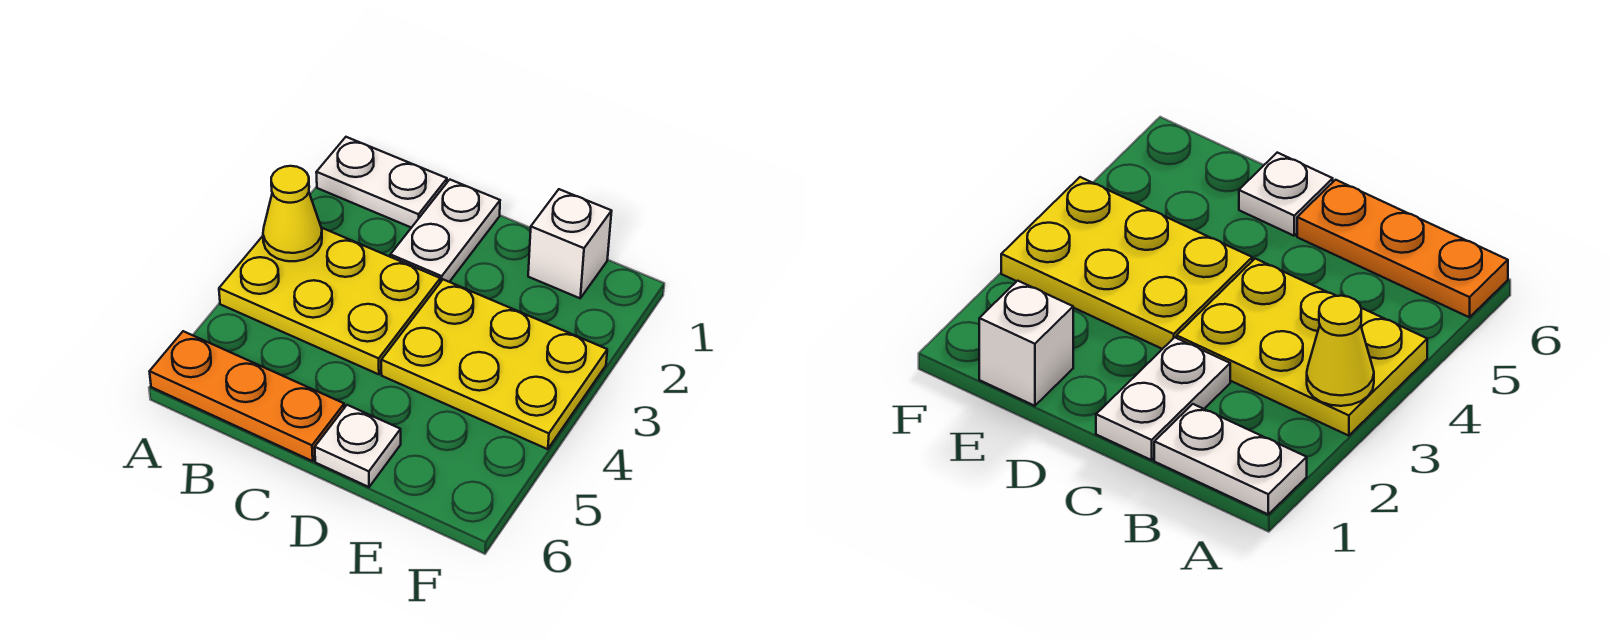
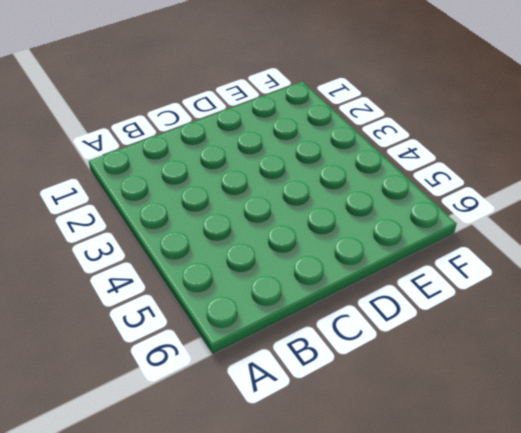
none -> white plate A1:B1 level 1
none -> yellow plate A3:C4 level 1

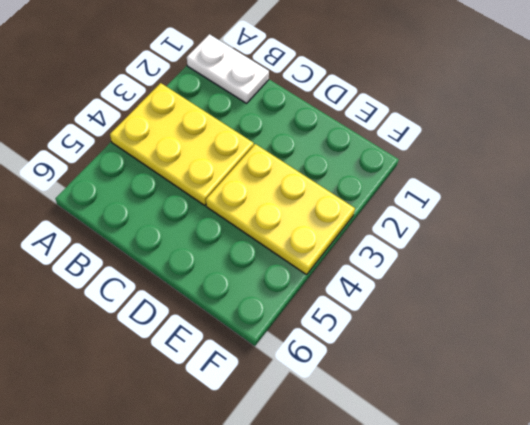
none -> orange plate A6:C6 level 1
none -> white plate C1:C2 level 1

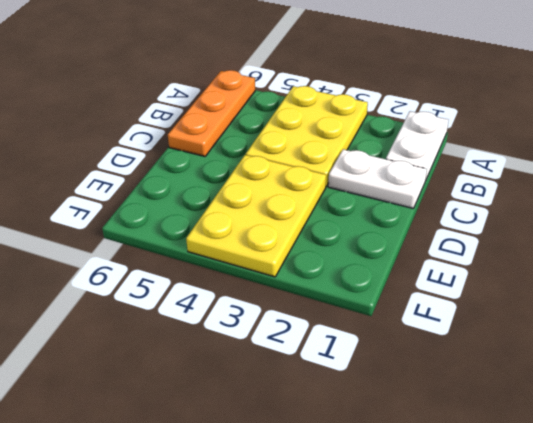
none -> white plate D6 level 1
none -> white brick E1 level 1

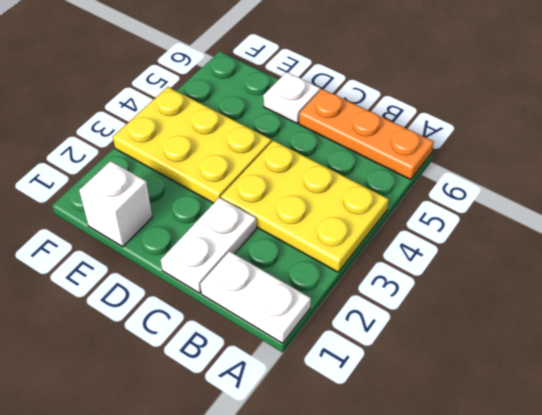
none -> yellow cone A3 level 2

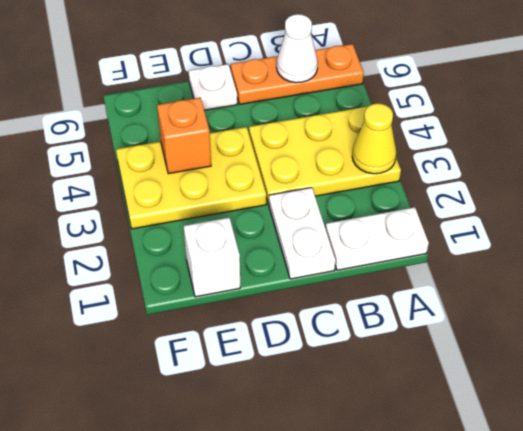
white cone B6 level 2 -> none
orange brick E4 level 2 -> none

